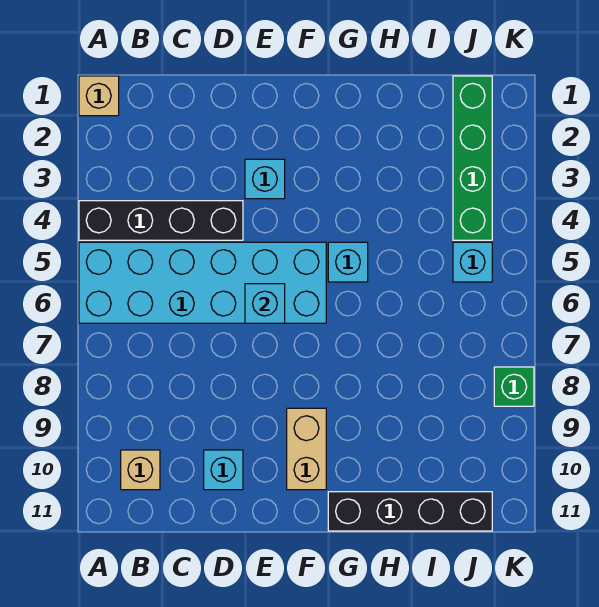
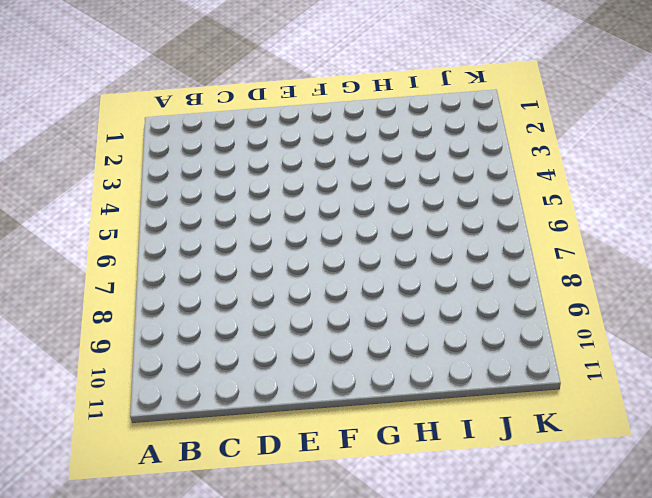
none -> tan brick A1 level 1
none -> black brick A4:D4 level 1
none -> cyan brick A5:F6 level 1

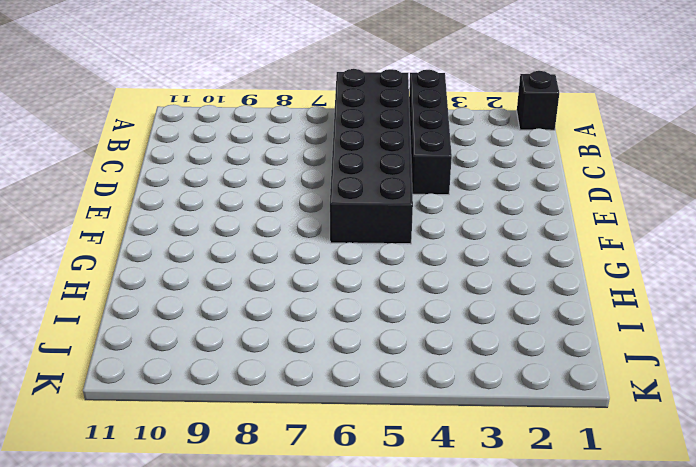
black brick A1 level 1 -> tan brick A1 level 1
black brick A5:F6 level 1 -> cyan brick A5:F6 level 1
none -> tan brick B10 level 1
none -> cyan brick D10 level 1
none -> cyan brick E3 level 1

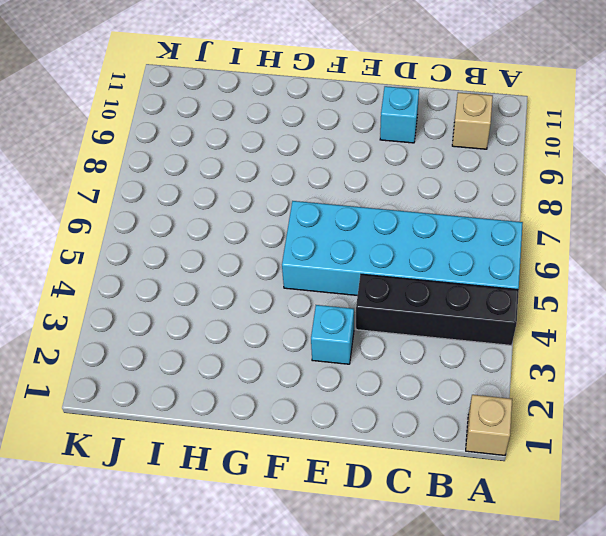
none -> tan brick F9:F10 level 1
none -> cyan brick G5 level 1
none -> black brick G11:J11 level 1

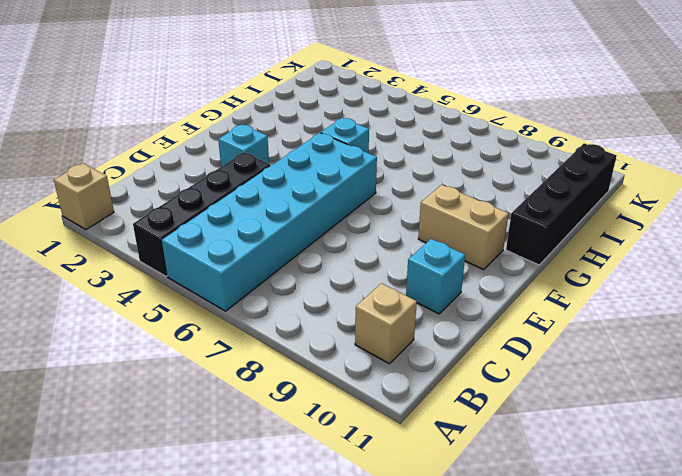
none -> green brick J1:J4 level 1
none -> cyan brick J5 level 1
none -> green brick K8 level 1

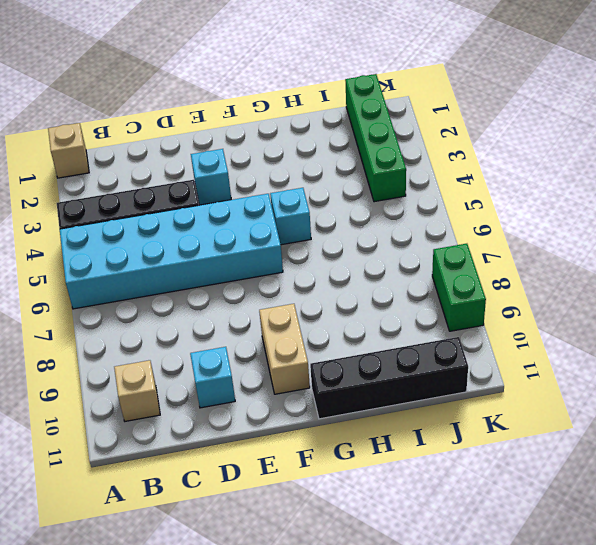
green brick K8:K9 level 1 -> green brick K8 level 1
none -> cyan brick J5 level 1
none -> cyan brick E6 level 2

